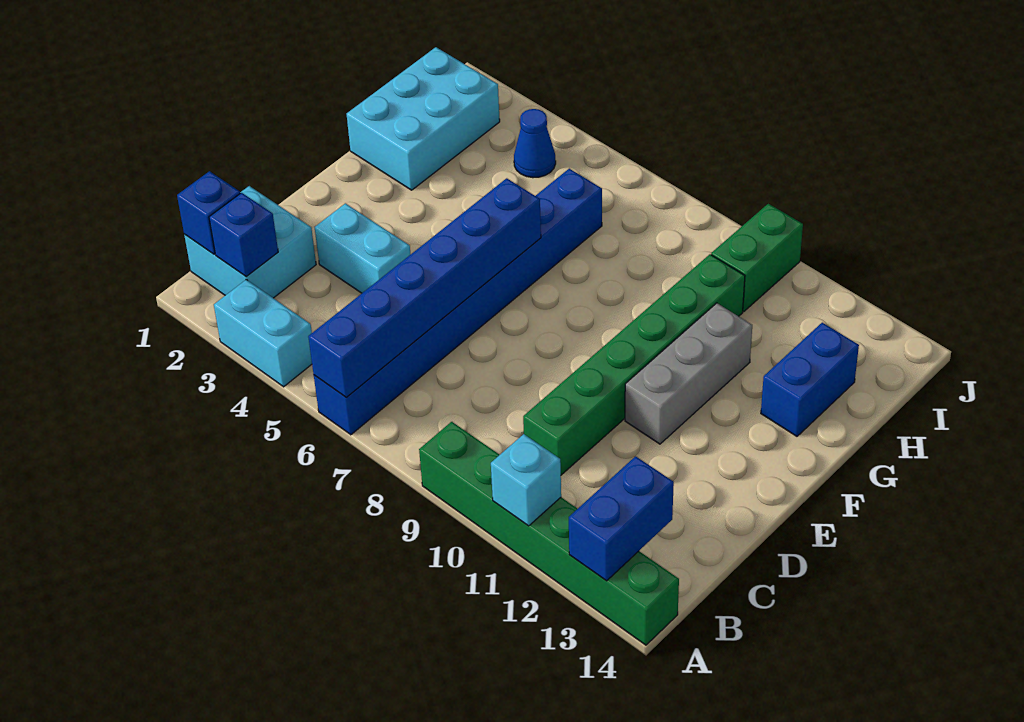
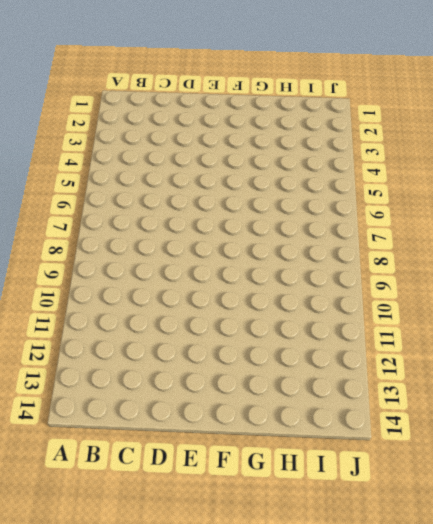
none -> cyan brick A3:A4 level 1
none -> blue brick A6:H6 level 1
none -> green brick A9:A14 level 1

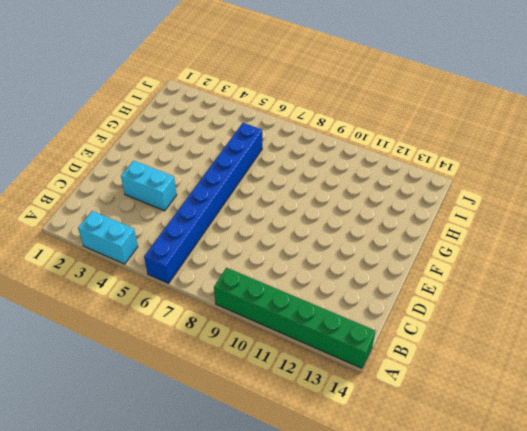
none -> cyan brick B1:C2 level 1
none -> green brick C10:H10 level 1
none -> grey brick E11:G11 level 1

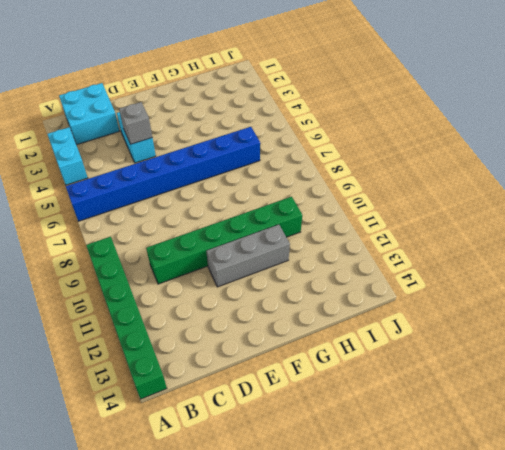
grey brick D4 level 2 -> none
none -> cyan brick G1:I2 level 1
none -> blue brick G13:H13 level 1
none -> blue cone I4 level 1

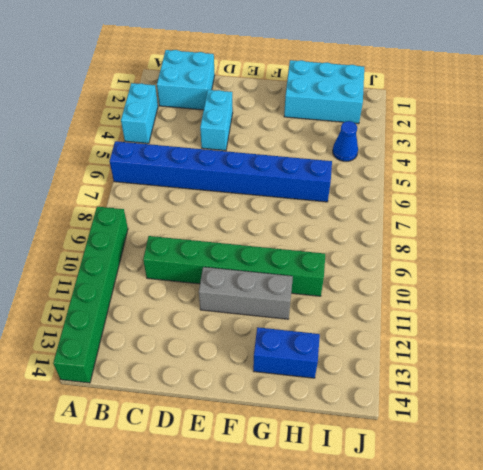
none -> green brick I10:J10 level 1
none -> blue brick A6:F6 level 2
none -> cyan brick A11 level 2

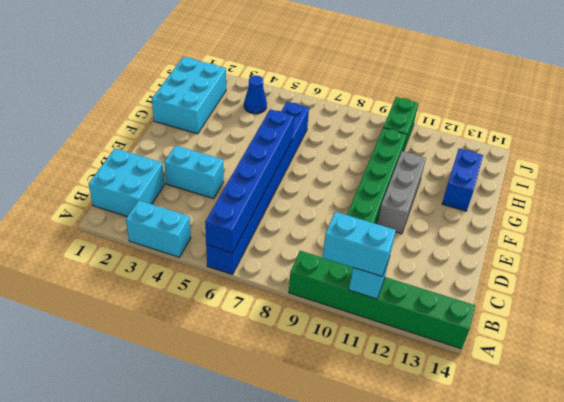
cyan brick A10:A11 level 3 -> none
none -> blue brick A13:B13 level 2
none -> blue brick B1 level 2
none -> blue brick B2 level 2

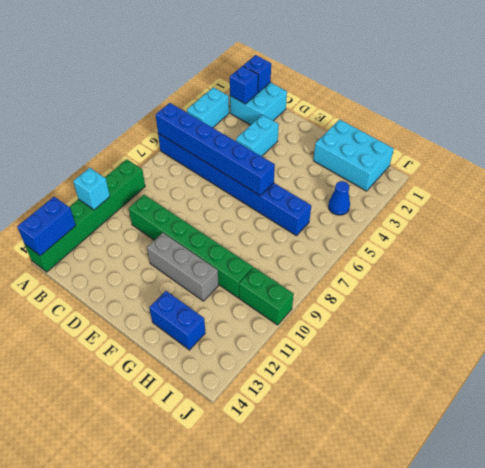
blue brick A13:A14 level 2 -> blue brick A13:B13 level 2

